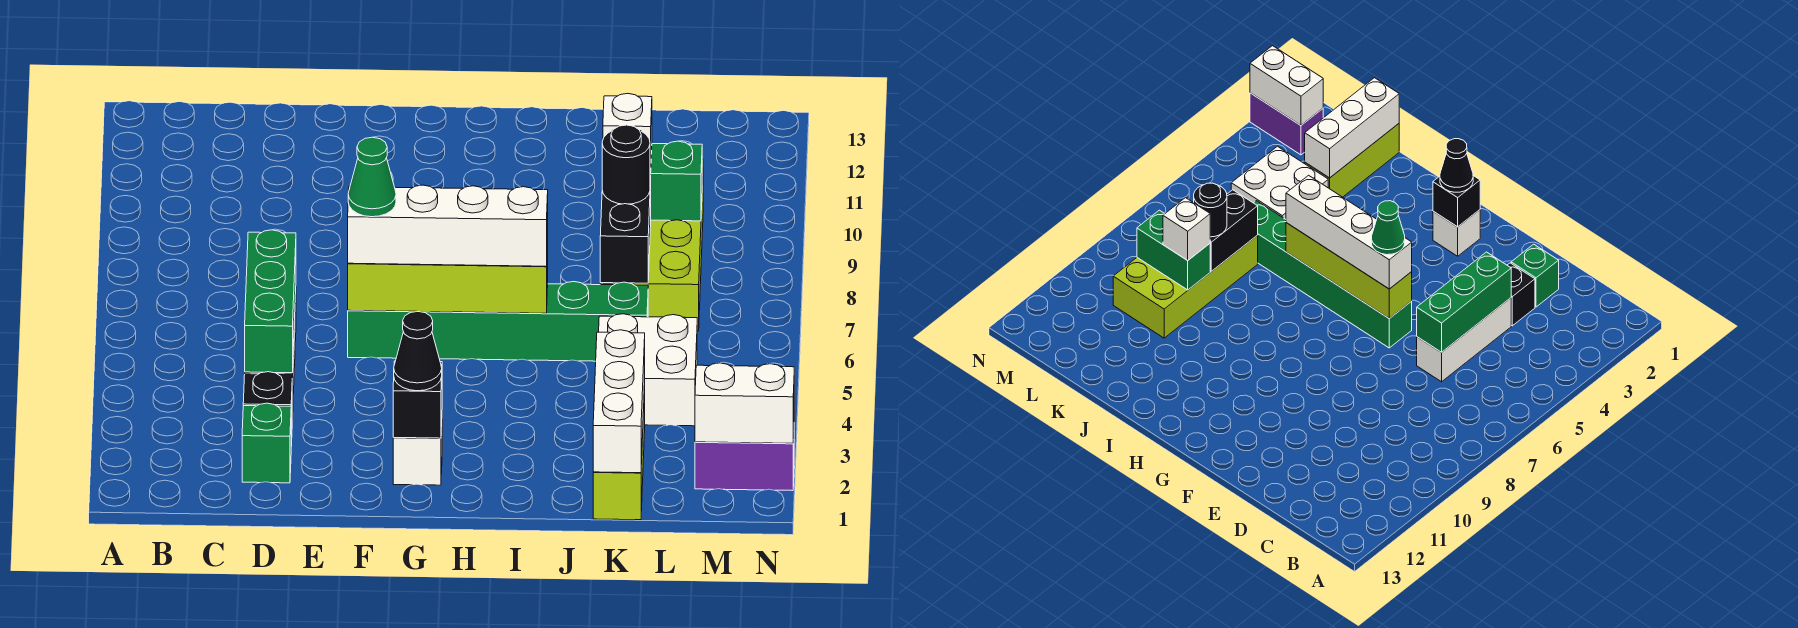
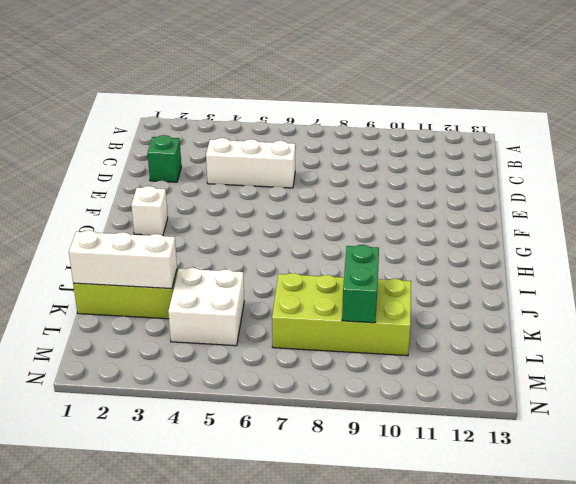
none -> black brick D3 level 1
none -> green brick F6:K6 level 1
none -> purple brick M2:N2 level 1

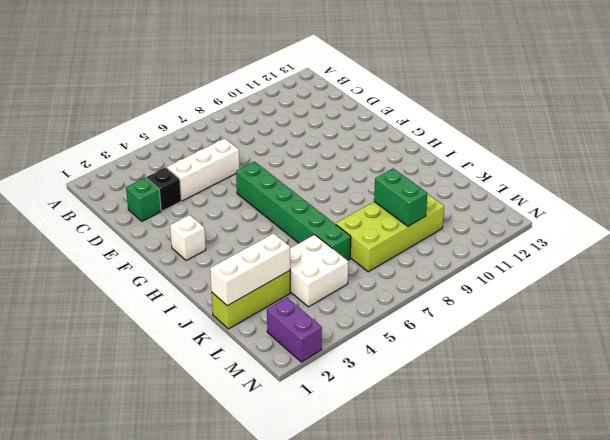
none -> green brick D4:D6 level 2
none -> lime brick F6:I6 level 2
none -> black brick G2 level 2

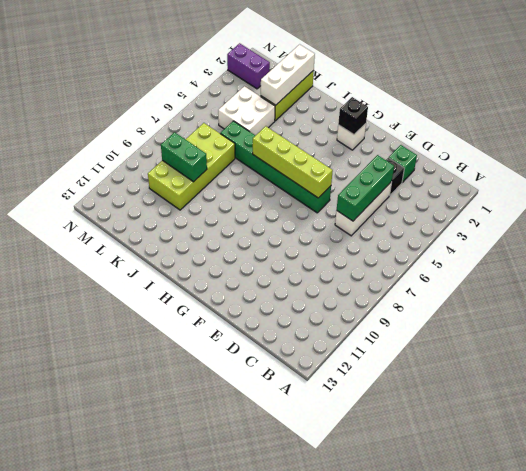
none -> black brick K7:K8 level 2
none -> white brick M2:N2 level 2
none -> white brick F6:I6 level 3

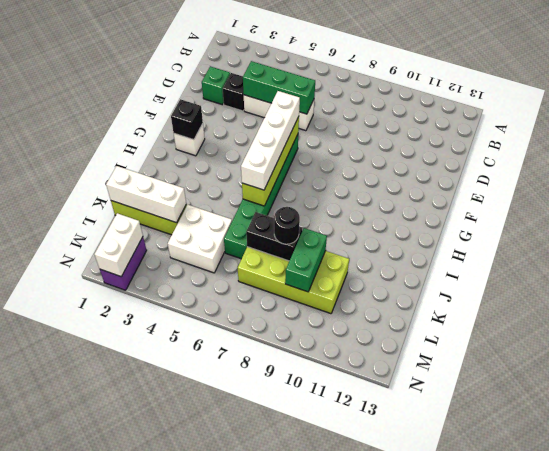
none -> black cone G2 level 3
none -> white brick K9 level 3
none -> green cone F6 level 4

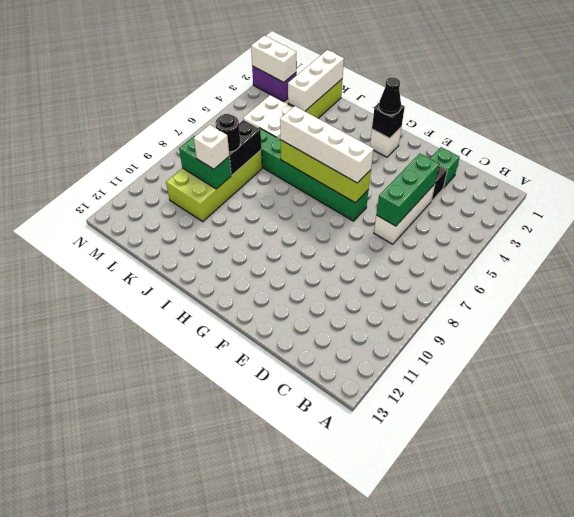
none -> green cone F6 level 4

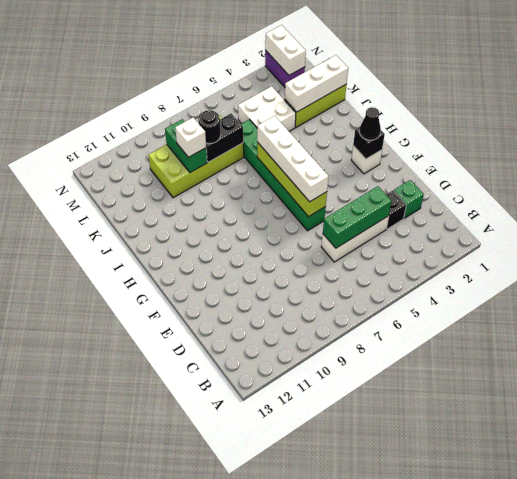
none -> green cone F6 level 4

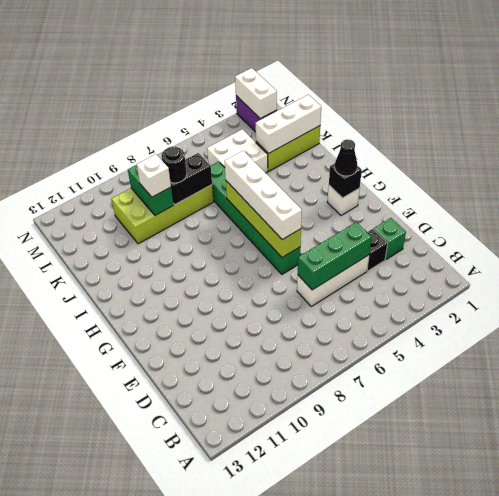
none -> green cone F6 level 4

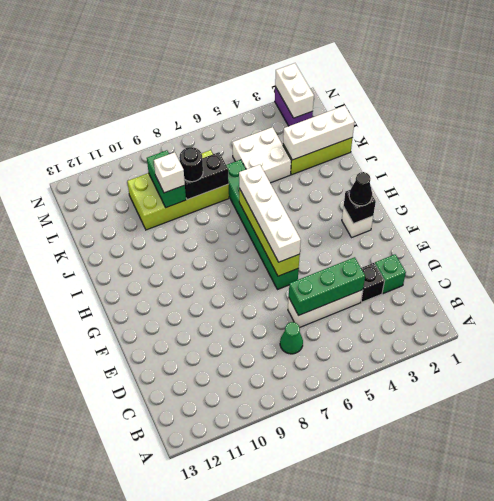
green cone C7 level 1 -> green cone F6 level 4

